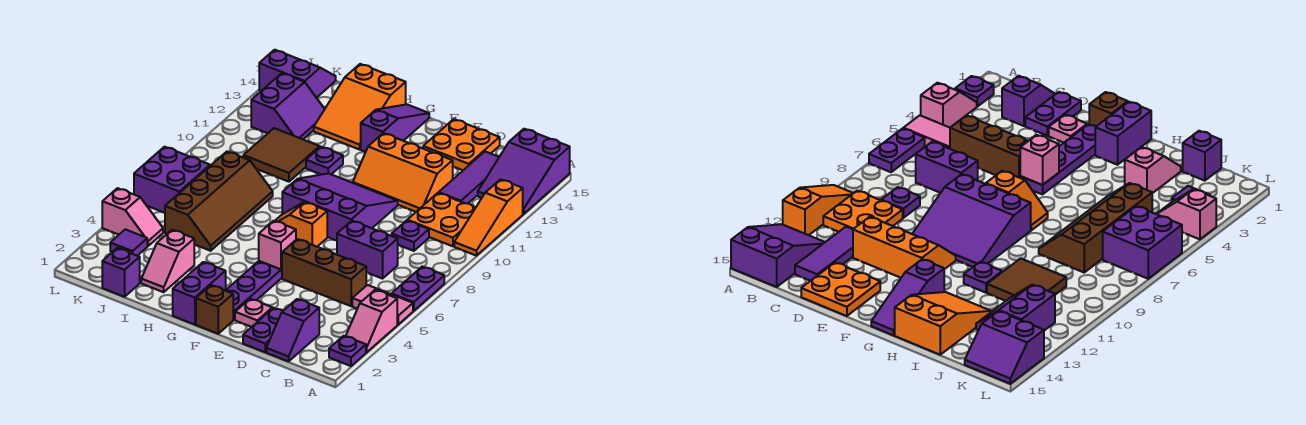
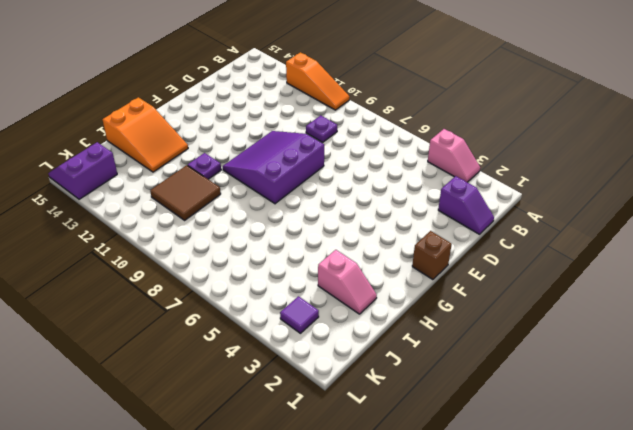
none -> purple plate A2 level 1
none -> pink tile A5:B5 level 1
none -> purple plate A6:A7 level 1
none -> purple slope A13:B15 level 1 top 15

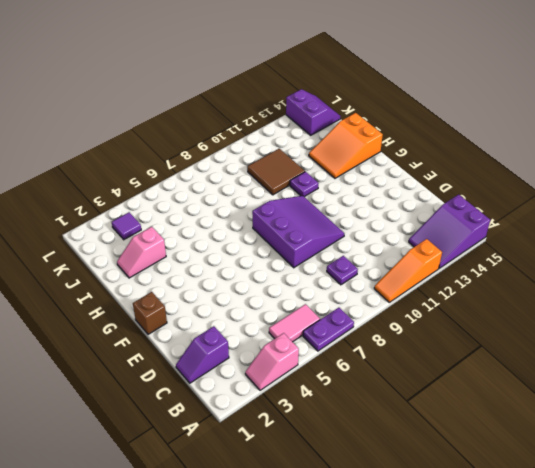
pink tile B5:B6 level 1 -> pink tile A5:B5 level 1
none -> purple plate A2 level 1
none -> orange plate B10:C11 level 1
none -> brown brick C5:E5 level 1
none -> purple brick C7:D7 level 1

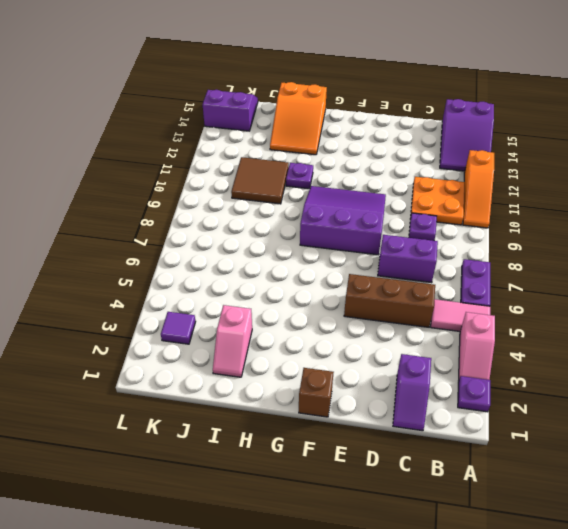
none -> purple tile C12:C14 level 1
none -> purple plate D1:D2 level 1
none -> orange slope D11:F12 level 1 top 12
none -> orange plate D14:E15 level 1

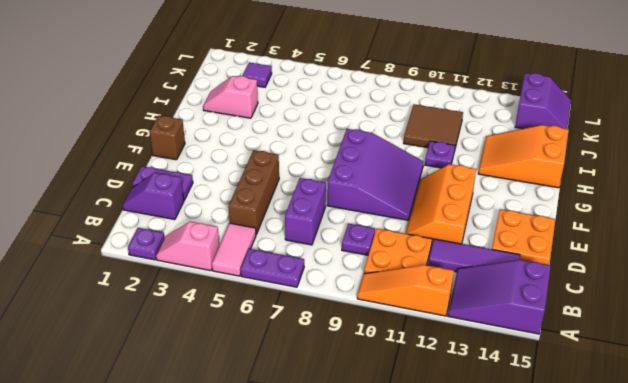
none -> pink plate E2 level 1
none -> purple plate F2:F5 level 1
none -> orange slope F7:G7 level 1 top F
none -> purple brick G1:G2 level 1

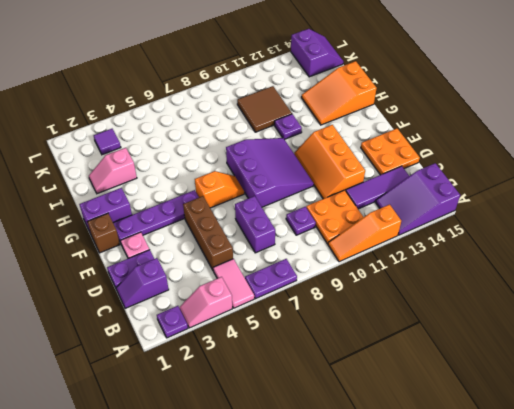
orange slope F6:F7 level 1 top 6 -> orange slope F7:G7 level 1 top F
none -> purple slope G13:G15 level 1 top 13
none -> brown slope I5:J8 level 1 top J
none -> purple brick J1 level 1
none -> purple slope J12:K13 level 1 top K

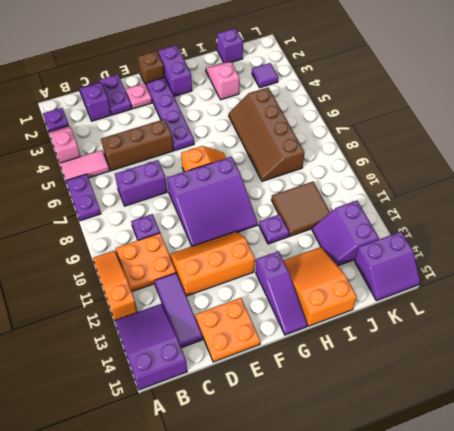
none -> pink slope K4:L4 level 1 top L
none -> purple brick K6:L7 level 1
none -> pink brick F5 level 2

